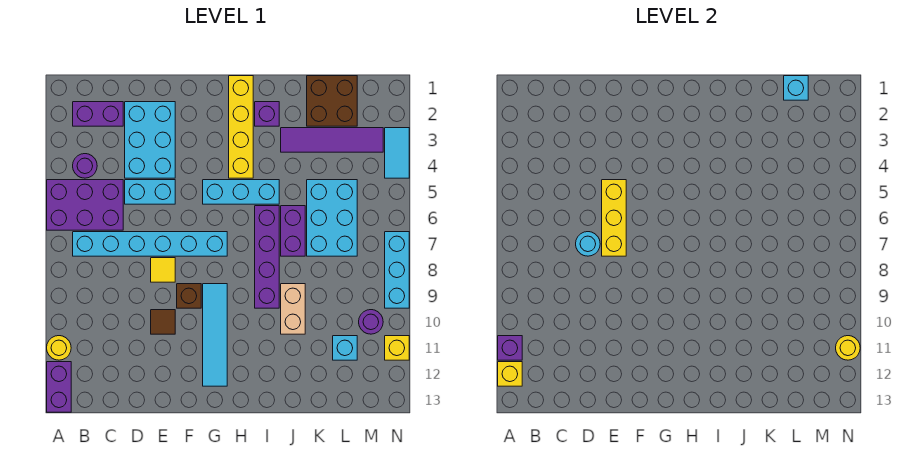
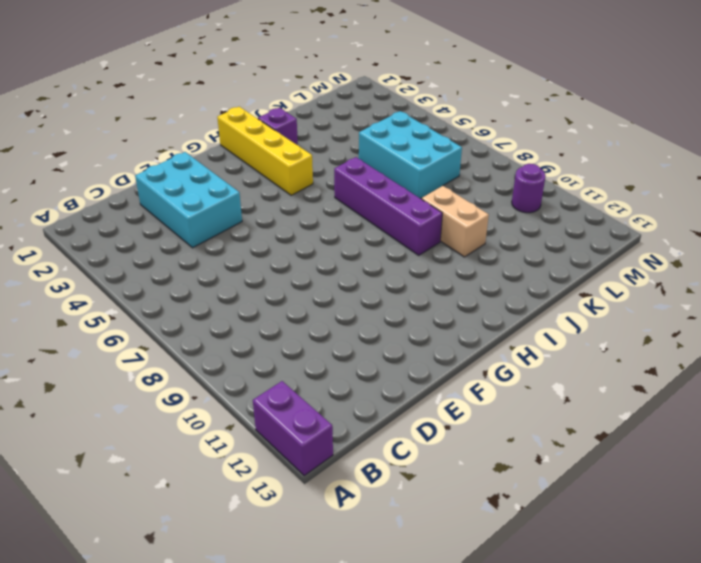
none -> purple brick A5:C6 level 1
none -> yellow round brick A11 level 1
none -> purple brick B2:C2 level 1
none -> purple round brick B4 level 1

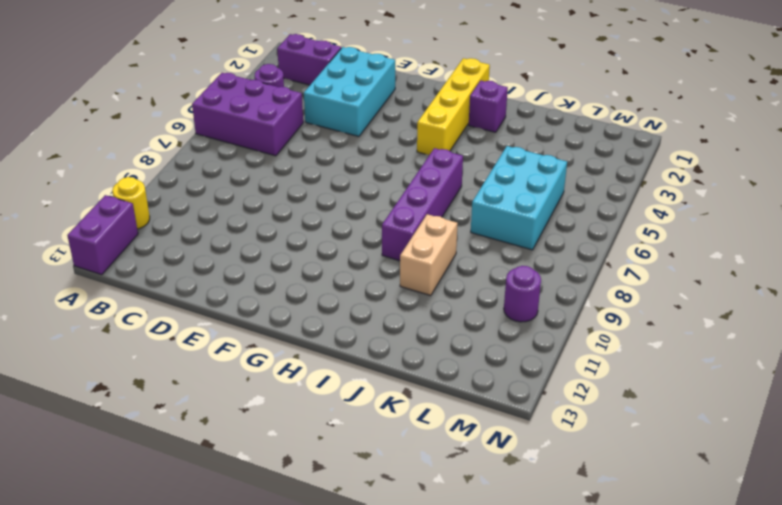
none -> cyan brick B7:G7 level 1
none -> cyan brick D5:E5 level 1
none -> yellow tile E8 level 1
none -> brown tile E10 level 1

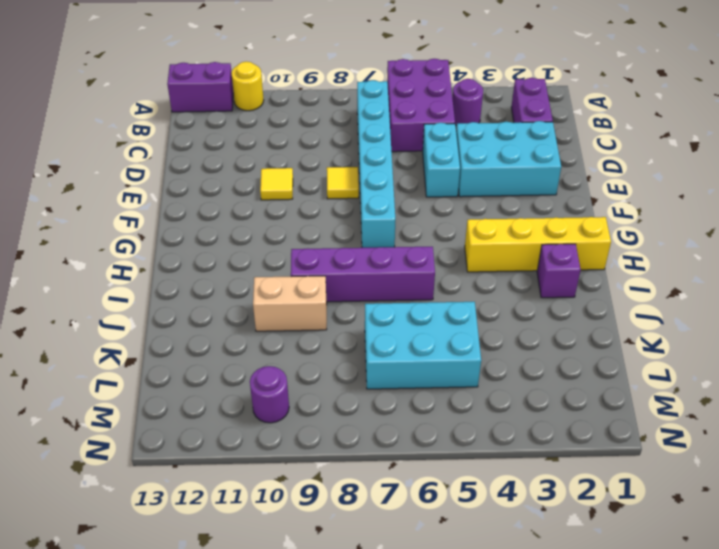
yellow tile E10 level 1 -> brown tile E10 level 1
none -> brown brick F9 level 1
none -> cyan brick G5:I5 level 1
none -> cyan tile G9:G12 level 1
none -> purple tile J3:M3 level 1

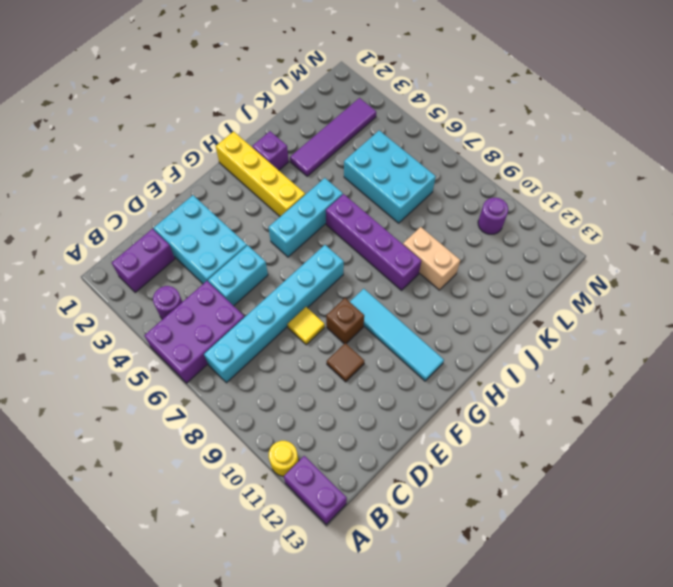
none -> purple brick J6:J7 level 1
none -> brown brick K1:L2 level 1
none -> cyan brick L11 level 1
none -> cyan tile N3:N4 level 1

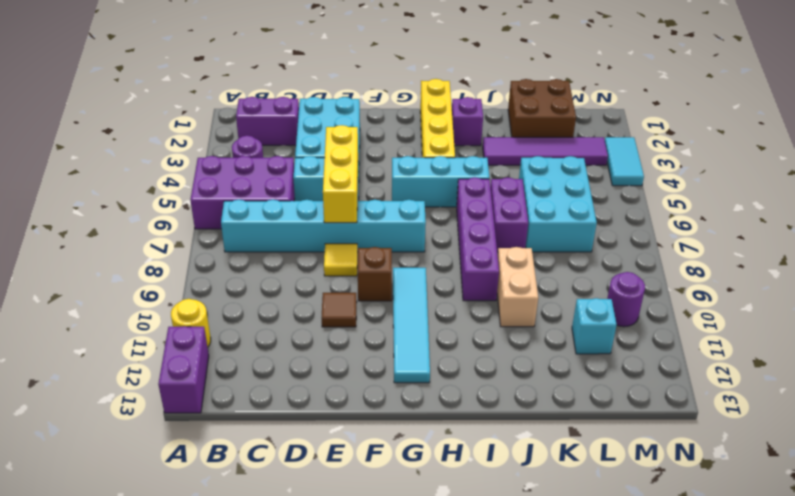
none -> cyan brick N7:N9 level 1
none -> yellow brick N11 level 1
none -> purple brick A11 level 2
none -> yellow brick A12 level 2

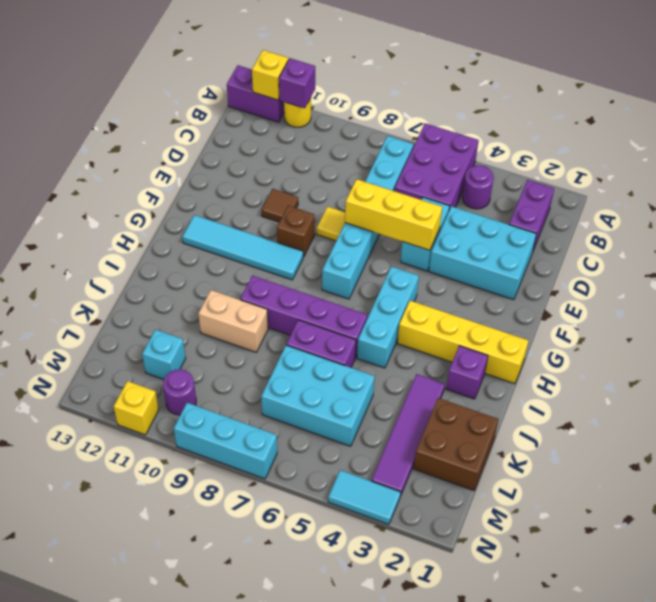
none -> cyan round brick D7 level 2
none -> cyan brick L1 level 2
none -> yellow round brick N11 level 2

